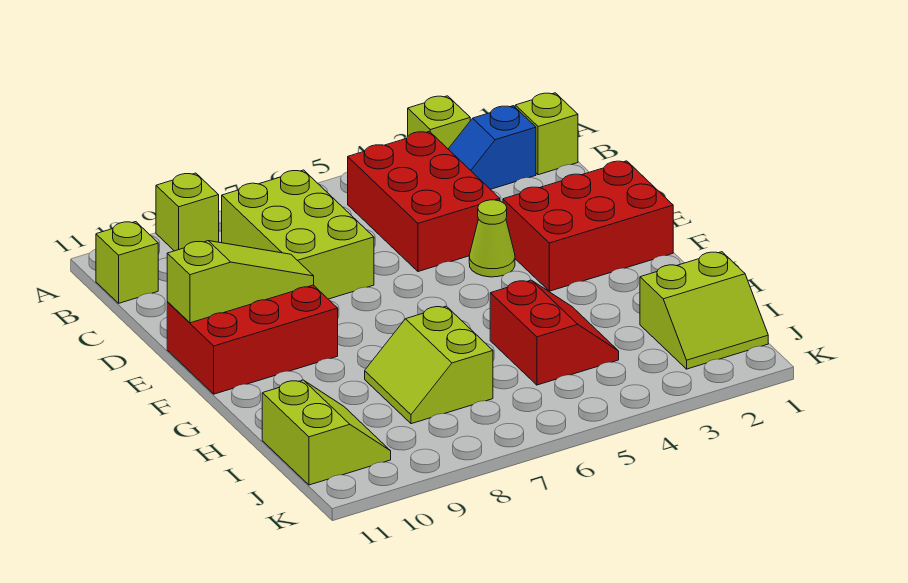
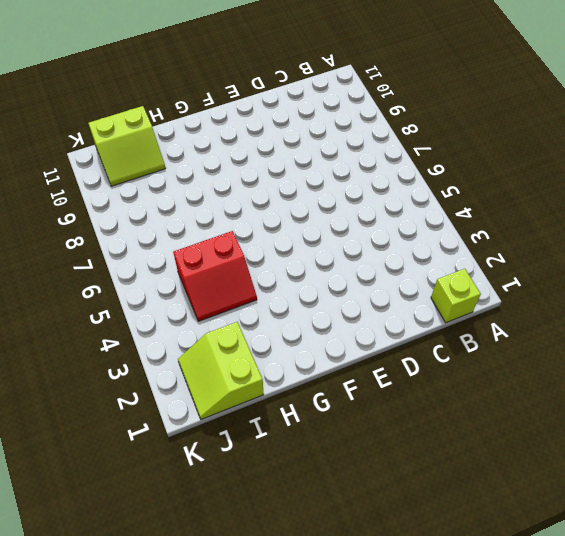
none -> lime brick A3 level 1
none -> lime brick A9 level 1
none -> blue slope B2:B3 level 1 top 2

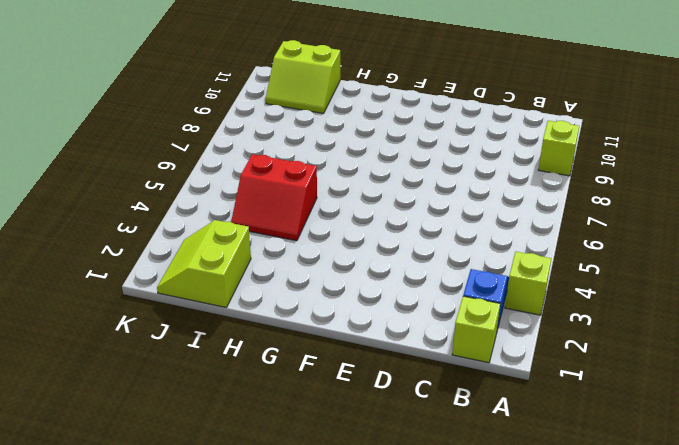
none -> red brick B4:D5 level 1
none -> lime brick B7:D8 level 1
none -> lime brick B11 level 1

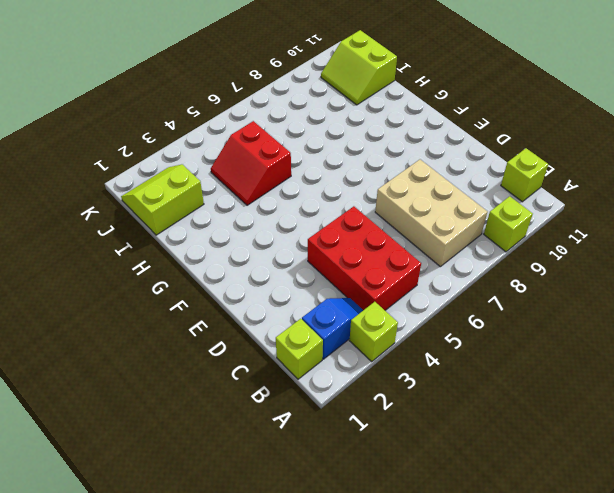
tan brick B7:D8 level 1 -> lime brick B7:D8 level 1
none -> red brick E1:F3 level 1
none -> lime cone E4 level 1
none -> red brick E9:F11 level 1

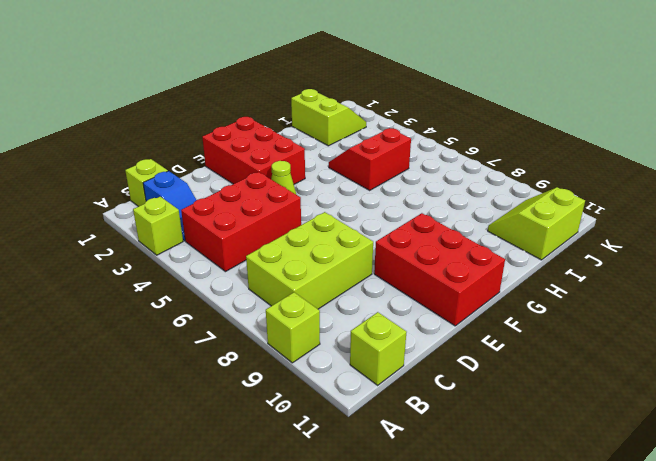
none -> lime slope H7:I8 level 1 top 7
none -> lime slope E9:E11 level 2 top 11

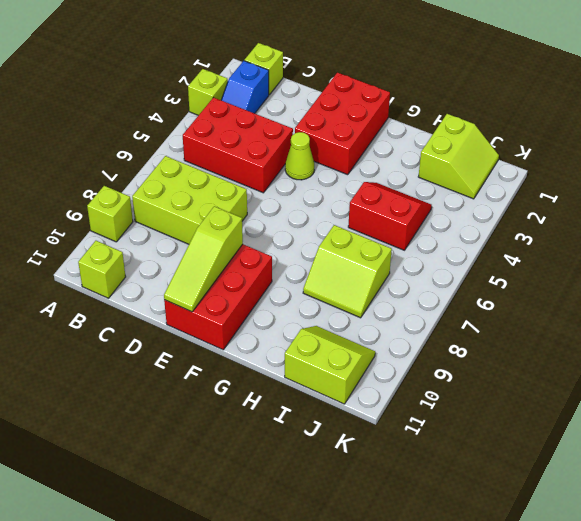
lime slope E9:E11 level 2 top 9 -> lime slope E9:E11 level 2 top 11

